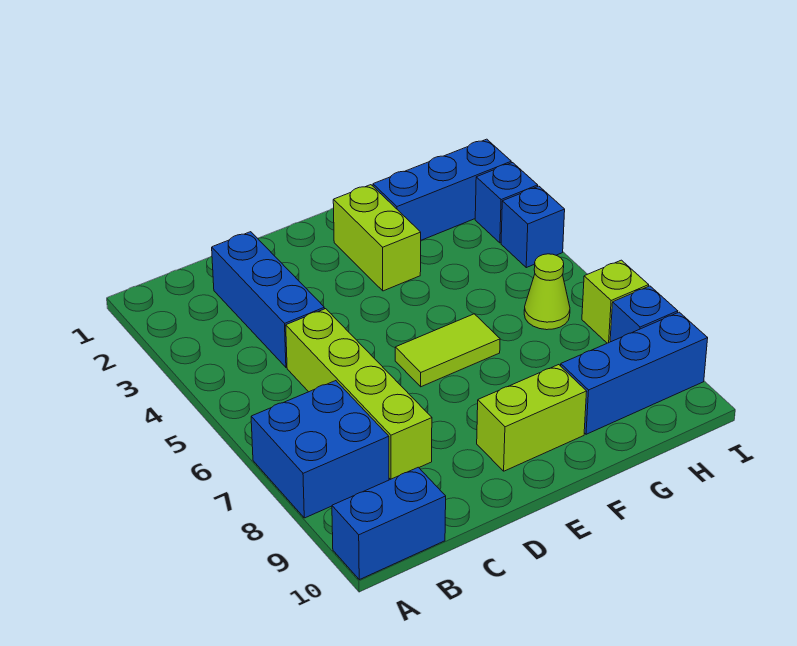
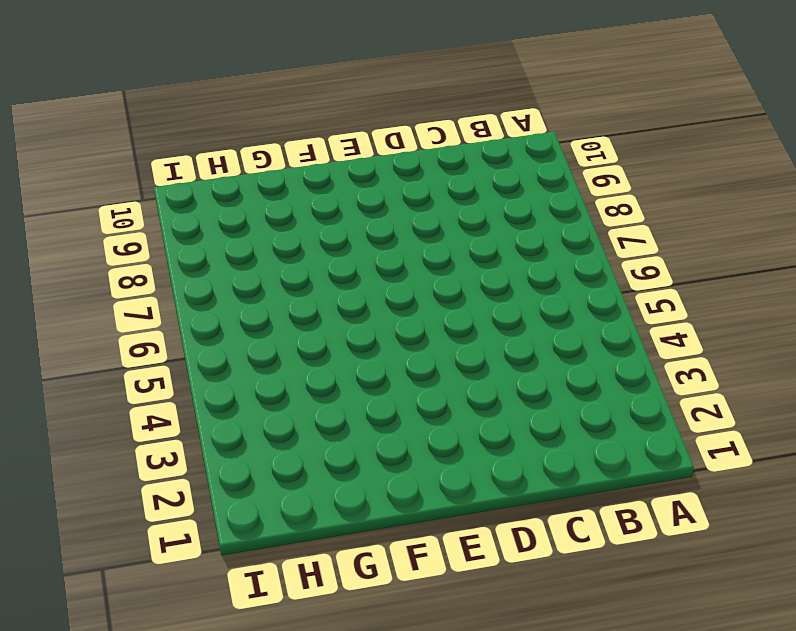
none -> blue brick A7:B8 level 1
none -> blue brick A10:B10 level 1
none -> blue brick C2:C4 level 1

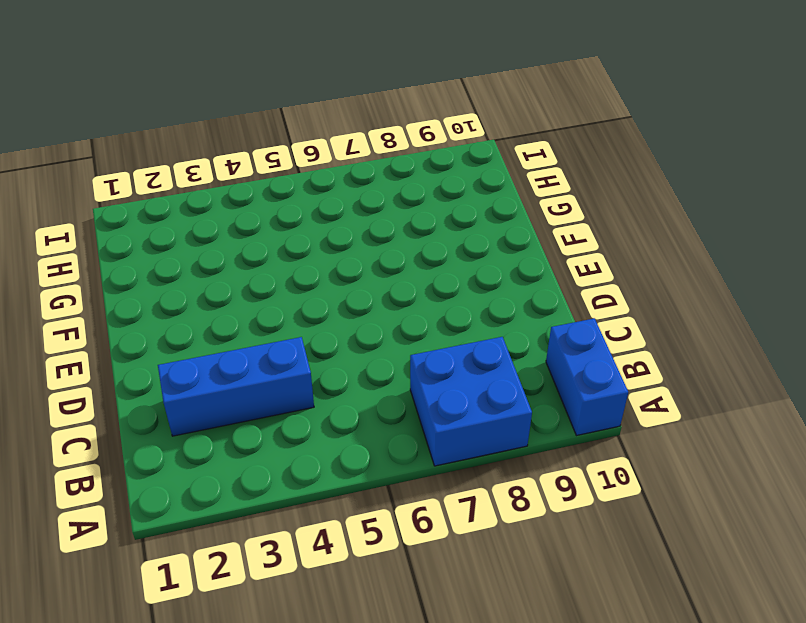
none -> lime brick C5:C8 level 1
none -> lime tile E6:F6 level 1
none -> lime brick E9:F9 level 1

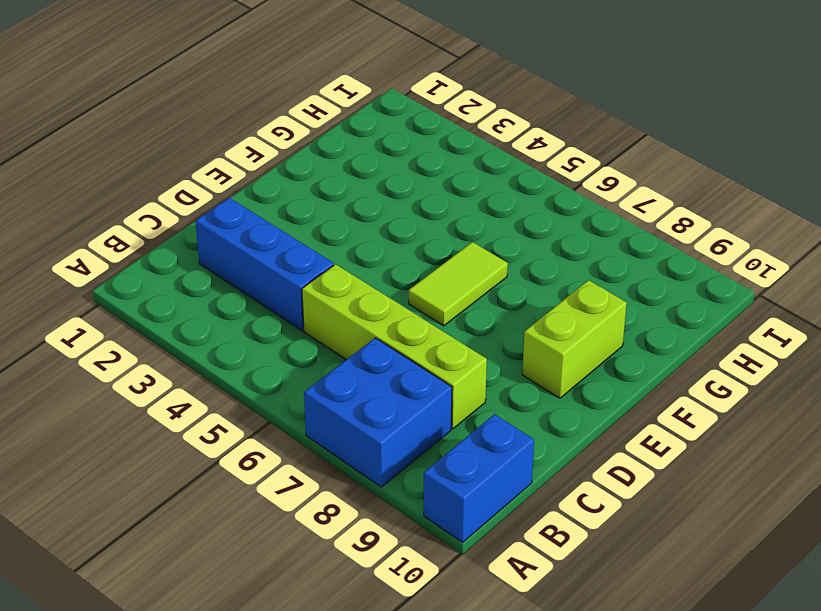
none -> lime brick F2:F3 level 1
none -> blue brick G2:I2 level 1
none -> blue brick G9:I9 level 1

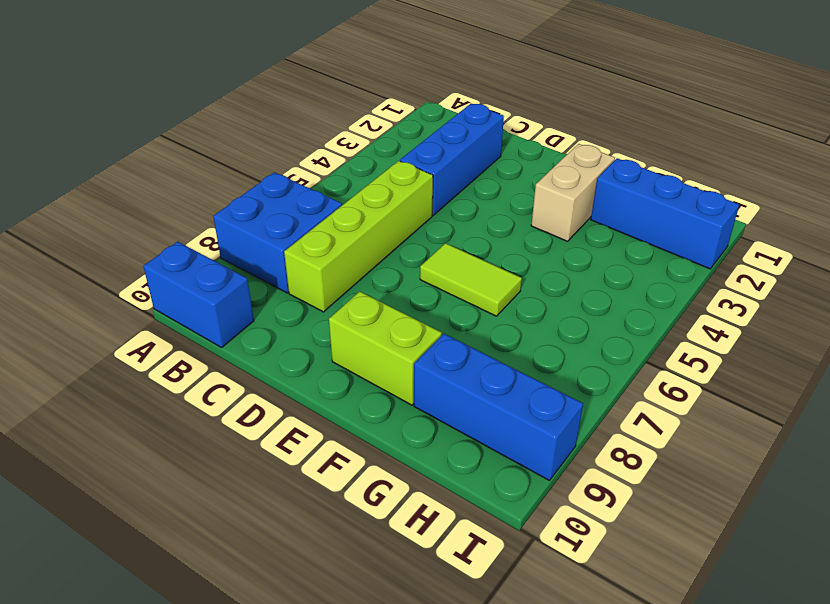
tan brick F2:F3 level 1 -> lime brick F2:F3 level 1
none -> lime cone H6 level 1
none -> blue brick I3 level 1
none -> blue brick I4 level 1

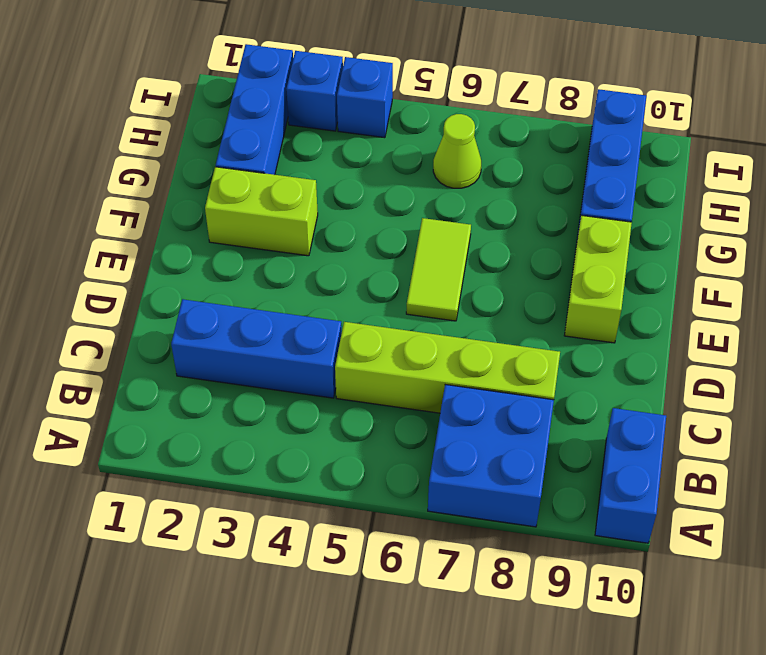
none -> lime brick I7 level 1
none -> blue brick I8 level 1

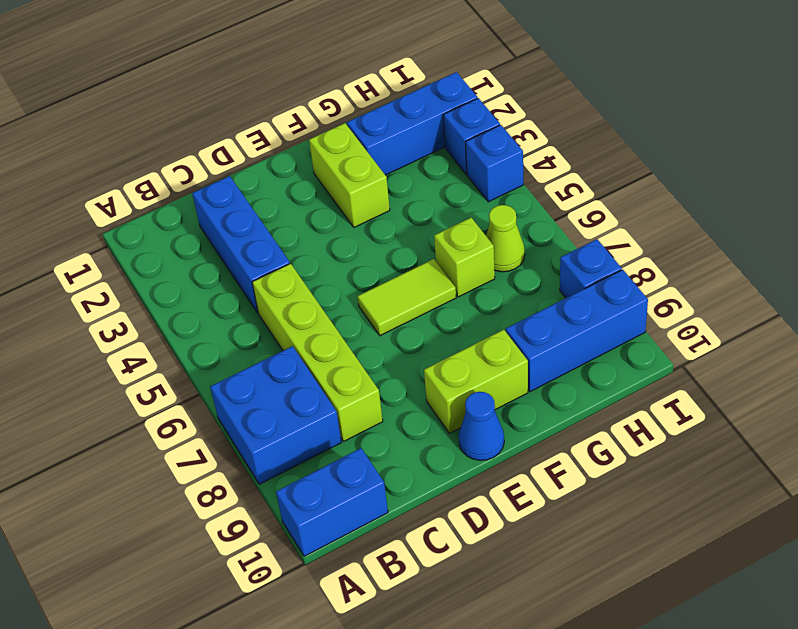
blue cone E10 level 1 -> none
lime brick G6 level 1 -> lime brick I7 level 1

